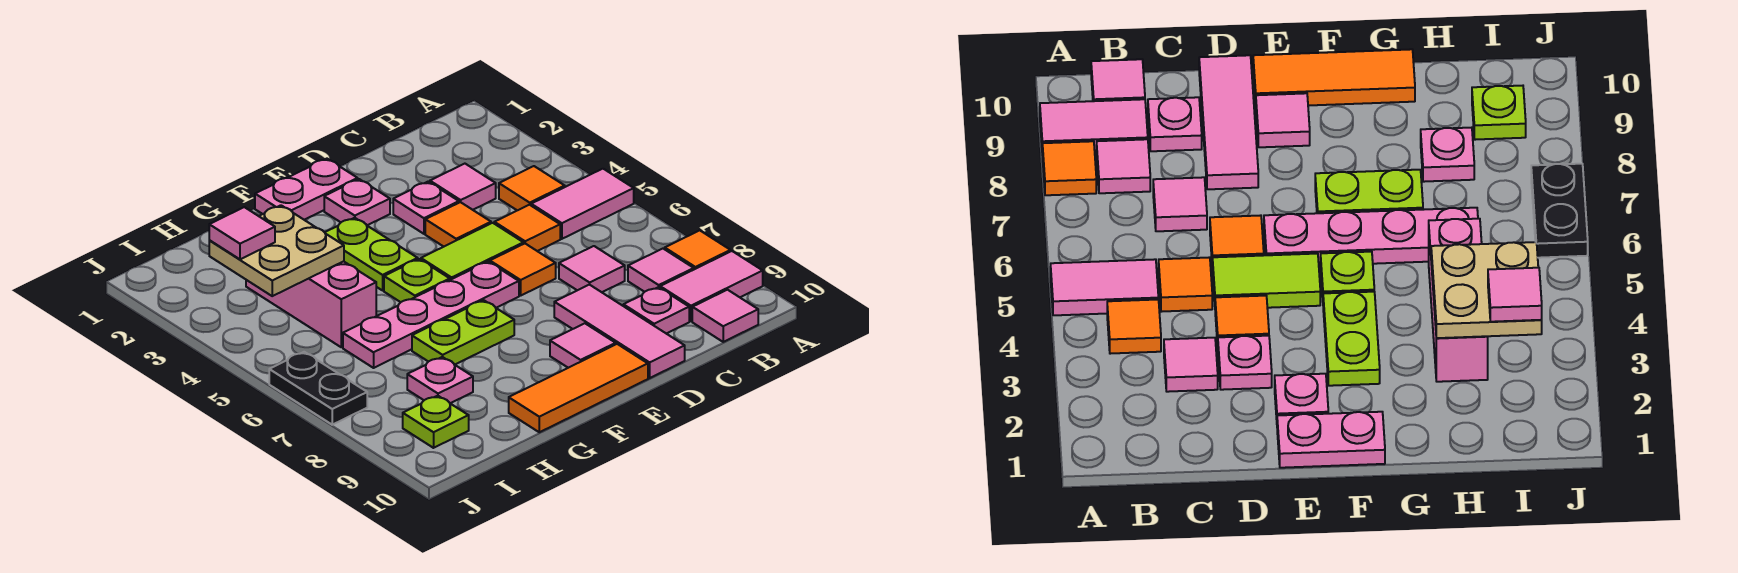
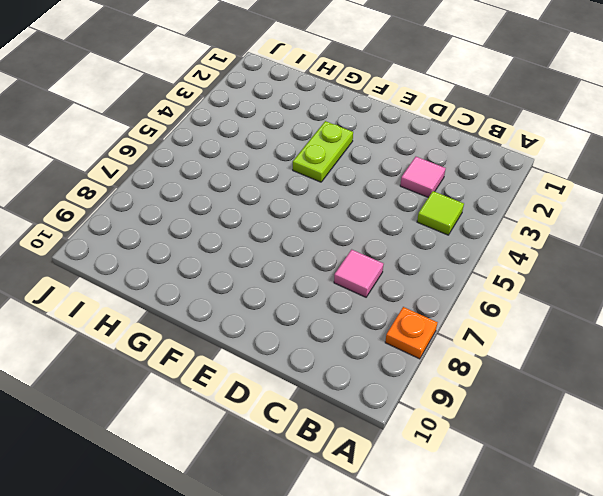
orange plate A8 level 1 -> orange tile A8 level 1
lime tile B4 level 1 -> orange tile B4 level 1
none -> pink tile A5:B5 level 1
none -> pink tile A9:B9 level 1
none -> pink tile B8 level 1

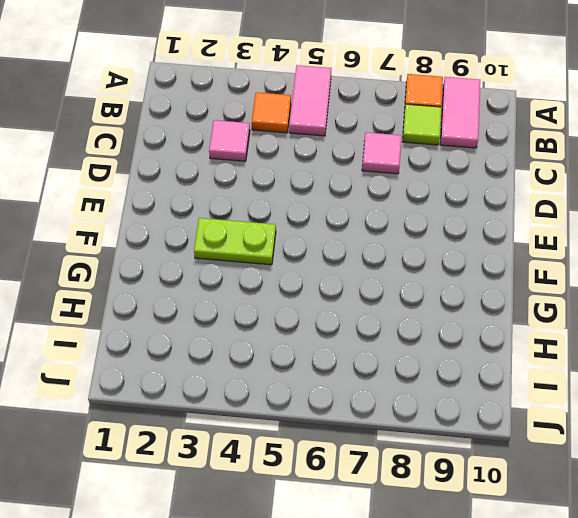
lime tile B8 level 1 -> pink tile B8 level 1
none -> pink tile B10 level 1
none -> orange tile C5 level 1
none -> pink plate C9 level 1

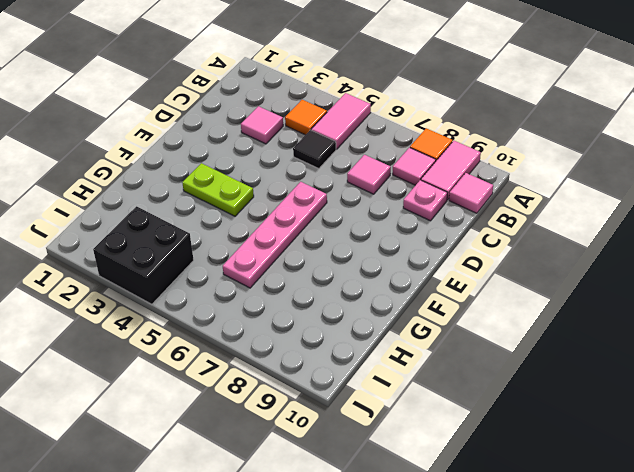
black tile C5 level 1 -> orange tile C5 level 1
black brick I3:J4 level 1 -> none
none -> pink plate D3 level 1
none -> orange tile D4 level 1
none -> lime tile D5:E5 level 1

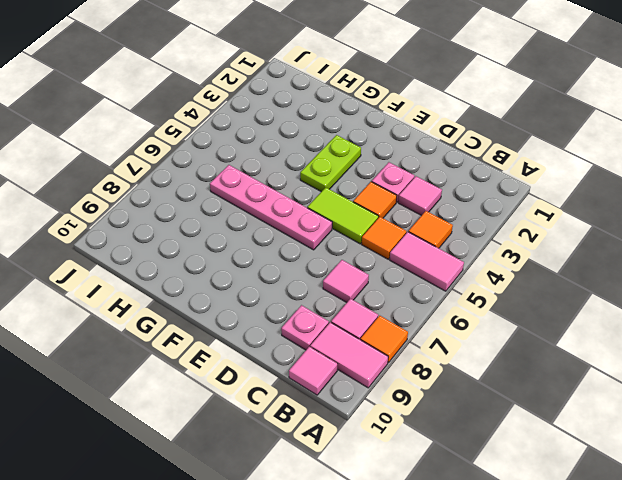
none -> orange tile D6 level 1
none -> pink tile D8:D10 level 1
none -> pink plate E1:F1 level 1

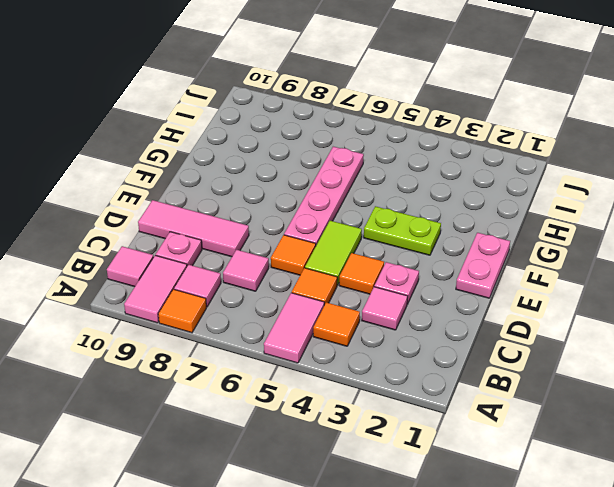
none -> pink plate E2 level 1
none -> pink tile E9 level 1
none -> orange tile E10:G10 level 1

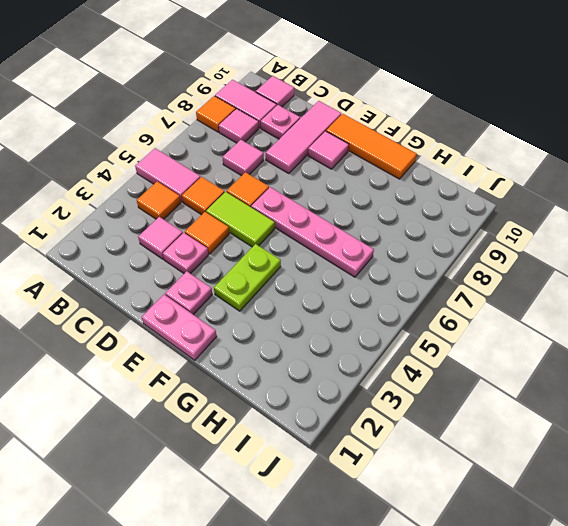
none -> lime plate F5 level 1
none -> lime plate F7:G7 level 1
none -> pink brick H3:H5 level 1

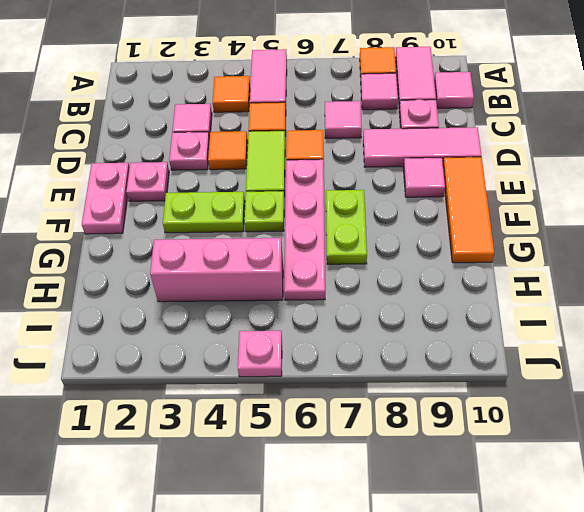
pink plate J5 level 1 -> pink plate H8 level 1
none -> lime plate I9 level 1
none -> black plate J6:J7 level 1
none -> tan plate H3:I4 level 2

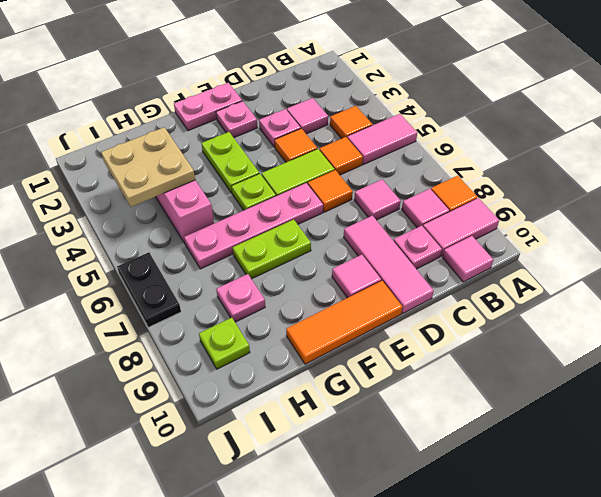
none -> pink tile I3 level 3

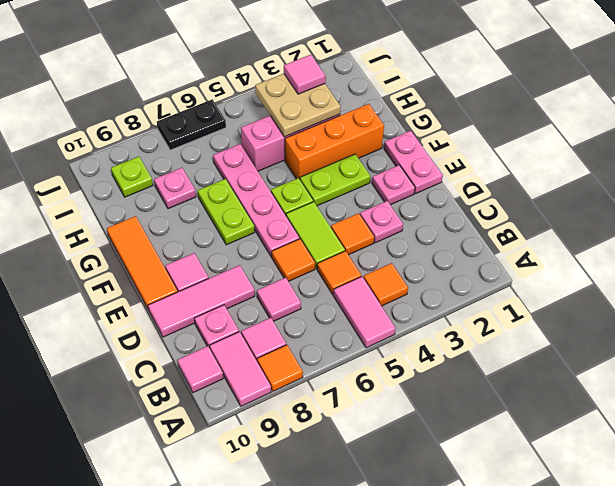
orange brick G2:G4 level 1 -> none
none -> pink tile C3 level 1

